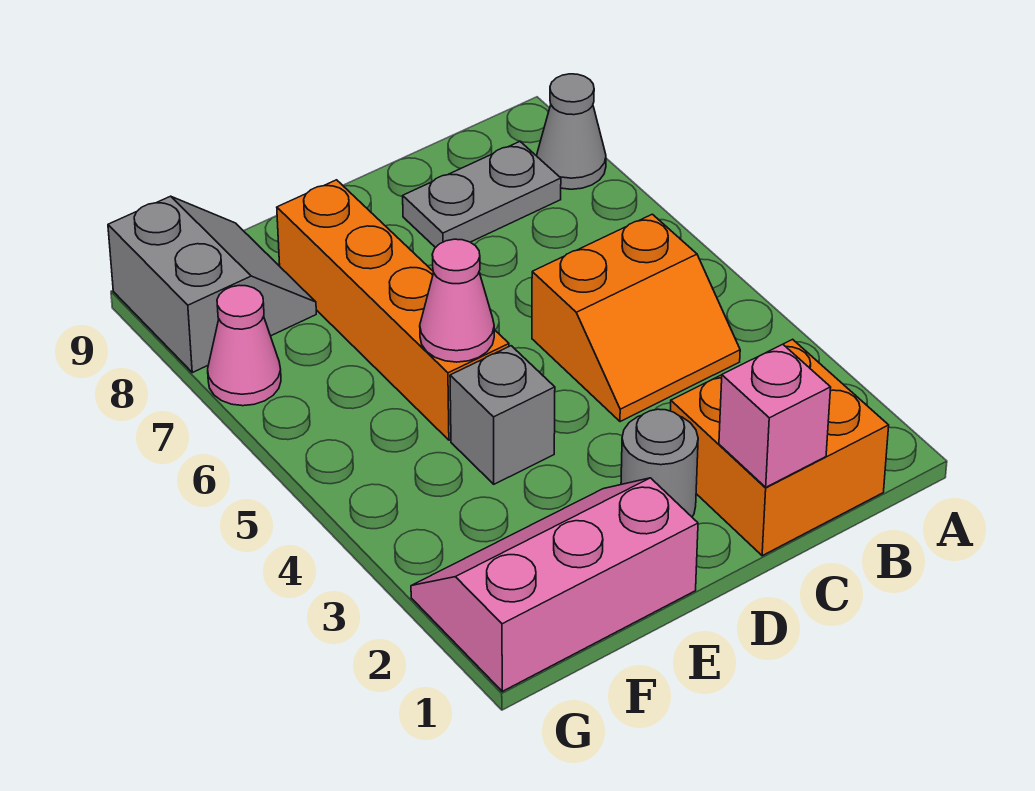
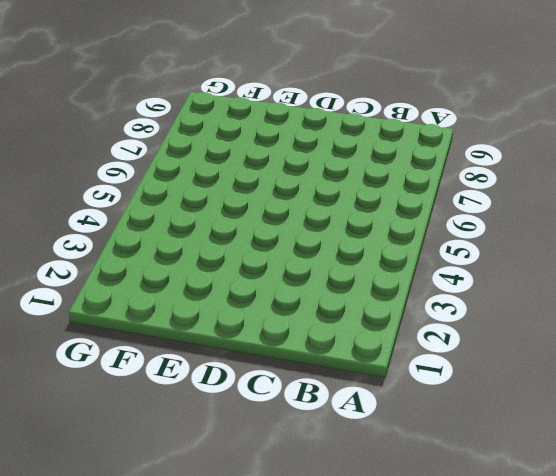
none -> grey cone A8 level 1
none -> orange brick B1:C2 level 1
none -> orange slope B4:C5 level 1 top 5

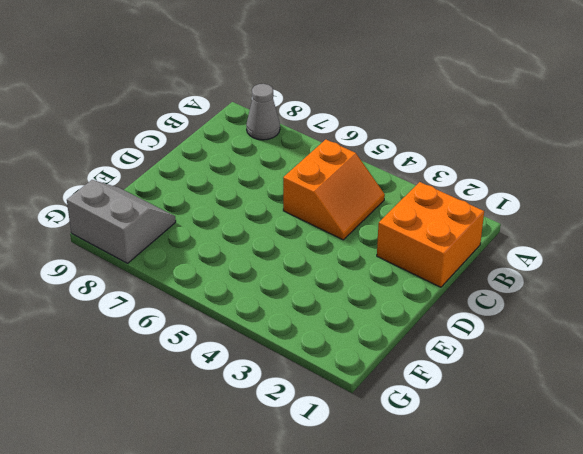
none -> grey plate B8:C8 level 1
none -> grey round brick D2 level 1
none -> pink slope E1:G2 level 1 top 1

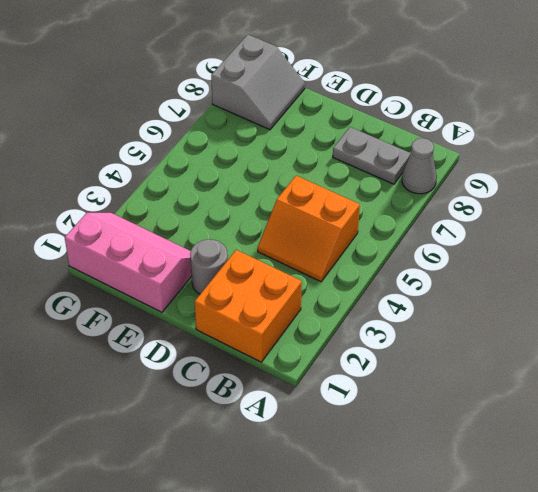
none -> grey brick E4 level 1
none -> orange brick E5:E8 level 1
none -> pink cone G7 level 1

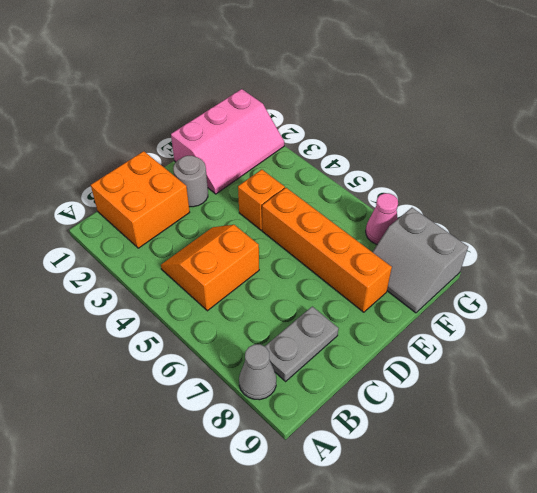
orange brick E4 level 1 -> grey brick E4 level 1
none -> pink brick C1 level 2
none -> pink cone E5 level 2

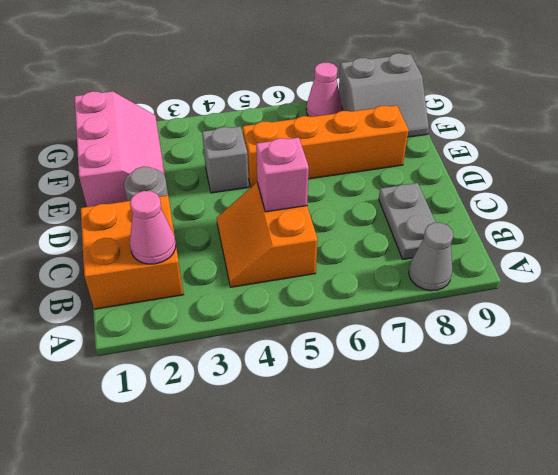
pink cone B2 level 2 -> pink cone E5 level 2
pink brick C5 level 2 -> pink brick C1 level 2

